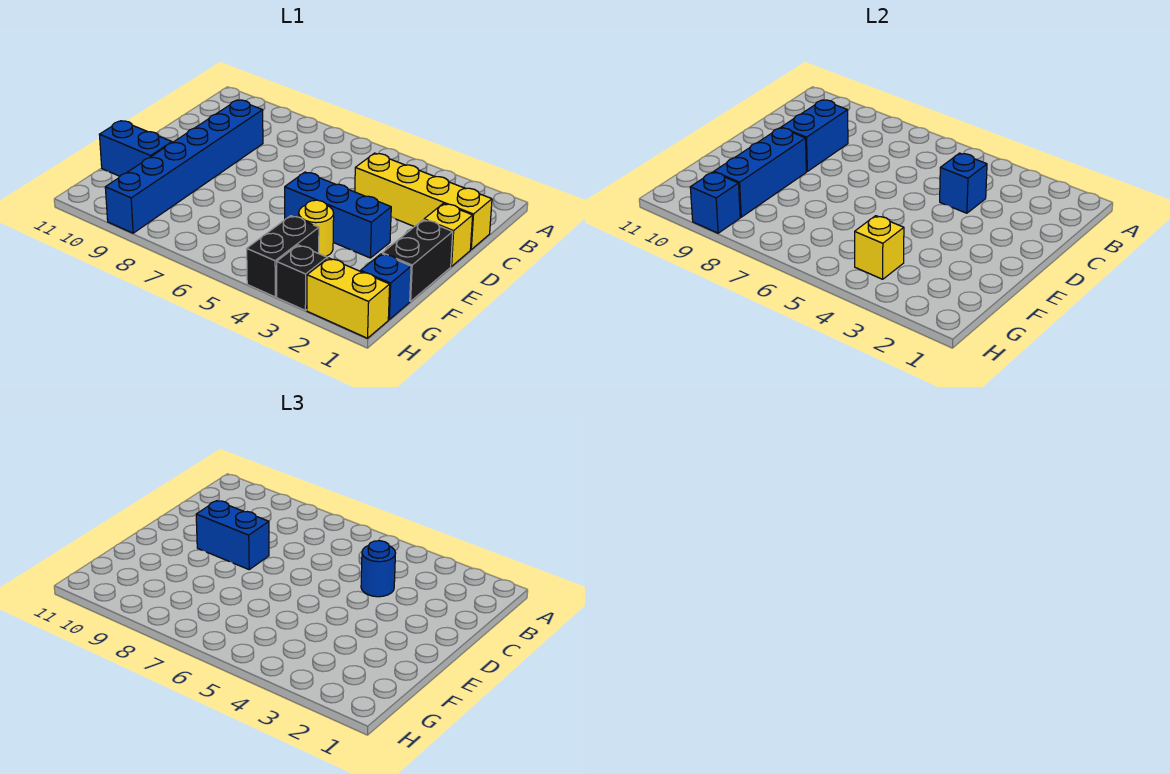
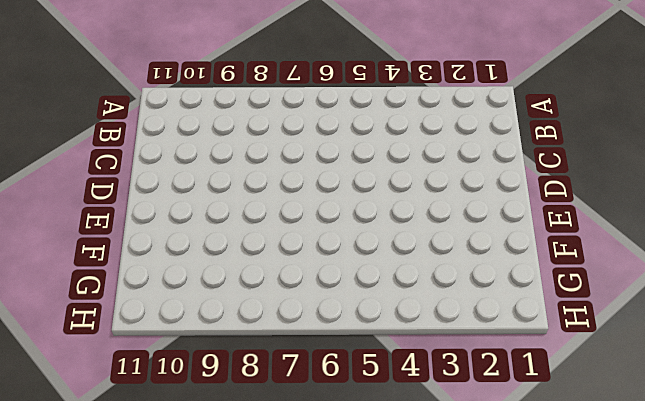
none -> yellow brick C1:C4 level 1
none -> blue brick C9:H9 level 1
none -> yellow brick D1 level 1

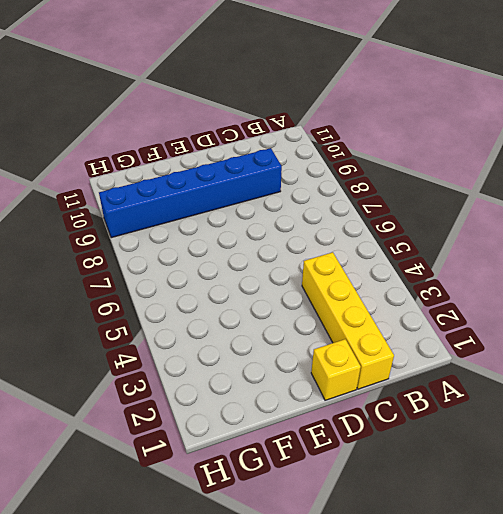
none -> black brick E1:F1 level 1
none -> blue brick E3:E5 level 1
none -> yellow round brick F4 level 1

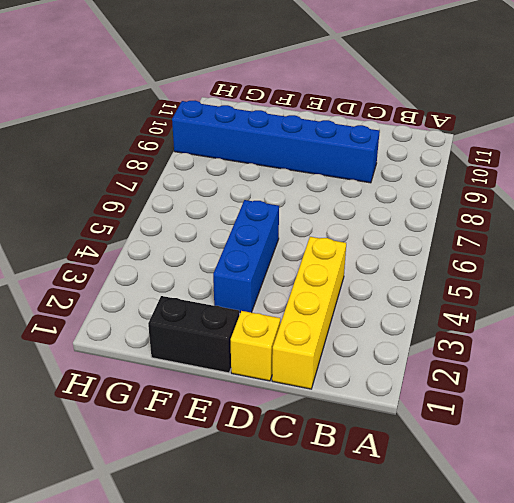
none -> yellow round brick F4 level 1
none -> blue brick F10:F11 level 1
none -> blue brick G1 level 1

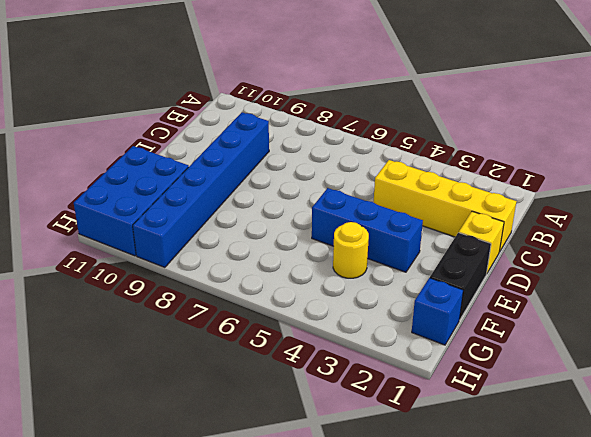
blue brick F10:H11 level 1 -> blue brick F10:F11 level 1
none -> black brick G4:H4 level 1
none -> yellow brick H1:H2 level 1
none -> black brick H3 level 1

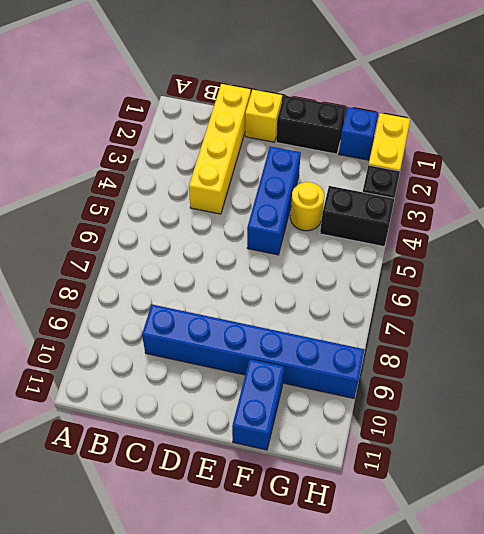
none -> blue brick C4 level 2
none -> blue brick C9:D9 level 2
none -> blue brick E9:G9 level 2

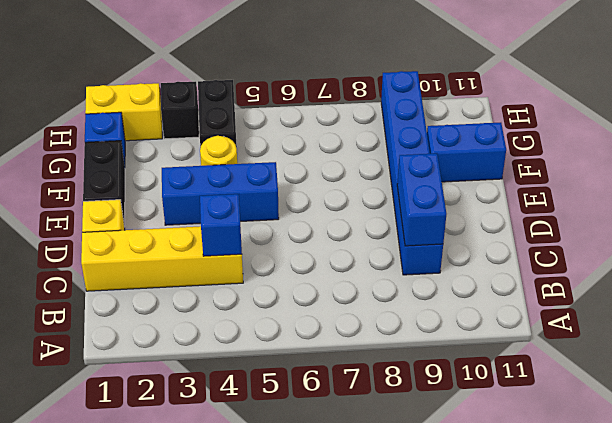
none -> blue brick E9:G9 level 2
none -> yellow brick G4 level 2
none -> blue brick H9 level 2

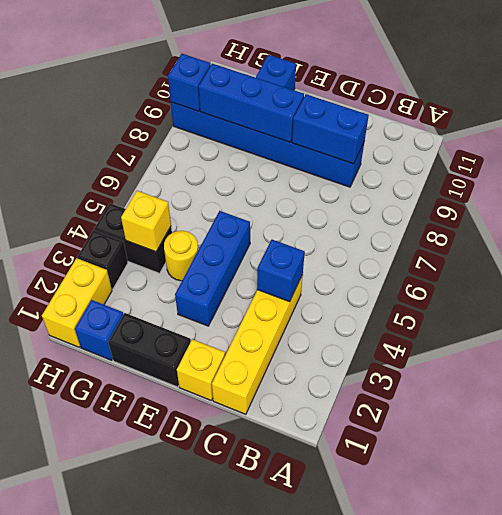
none -> blue round brick C4 level 3
none -> blue brick D8:D9 level 3

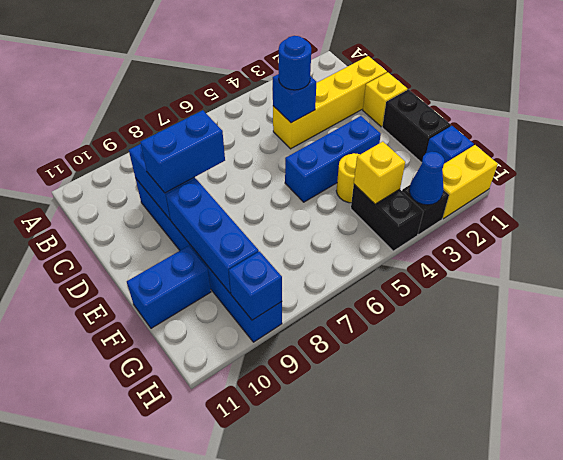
blue cone H3 level 2 -> none

